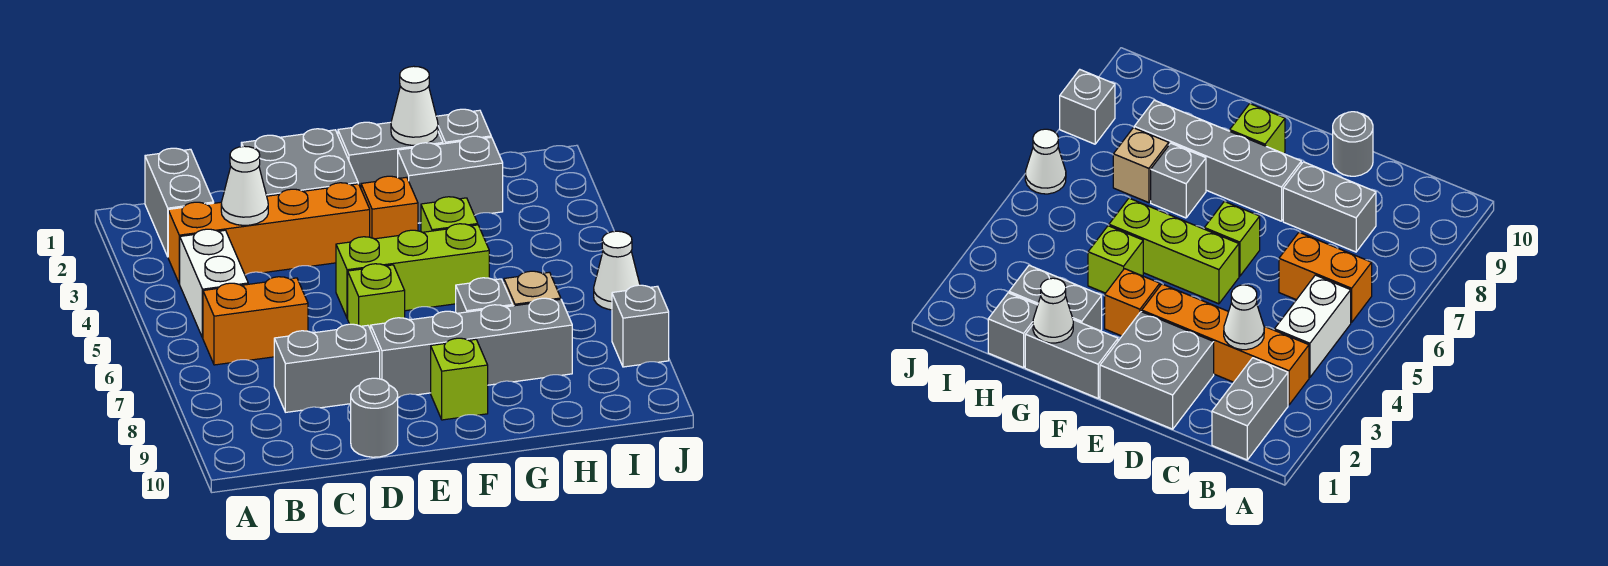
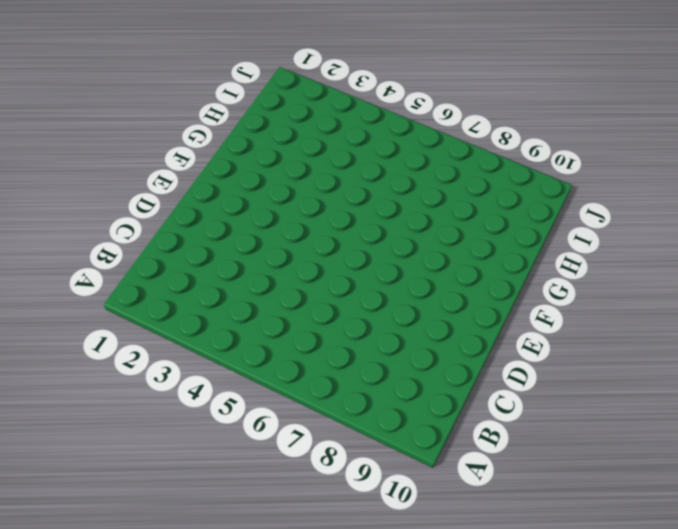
none -> grey brick B1:B2 level 1
none -> orange brick B3:E3 level 1
none -> white brick B4:B5 level 1

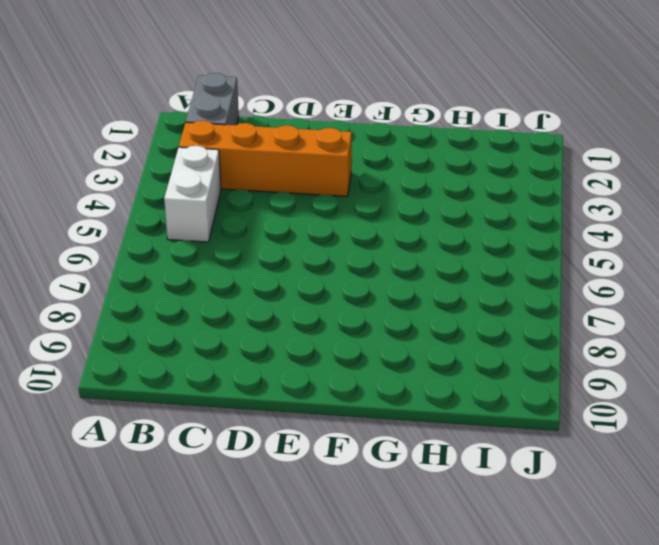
none -> orange brick B6:C6 level 1
none -> grey brick C8:D8 level 1
none -> grey brick D1:E2 level 1

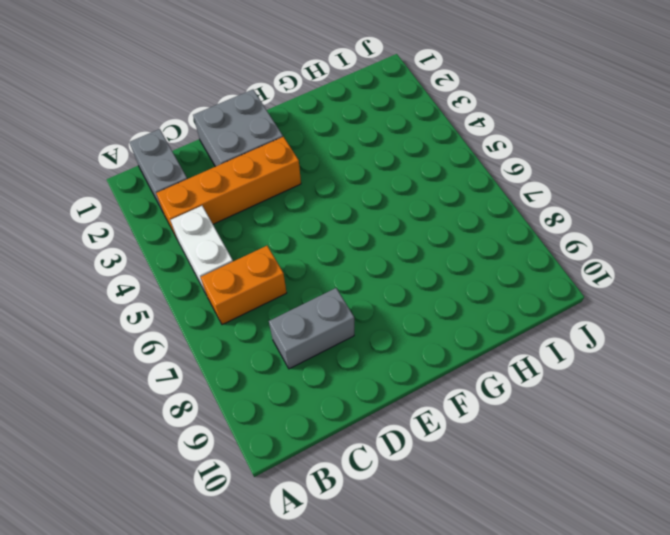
none -> grey round brick D10 level 1
none -> lime brick E5:G5 level 1
none -> lime brick E6 level 1

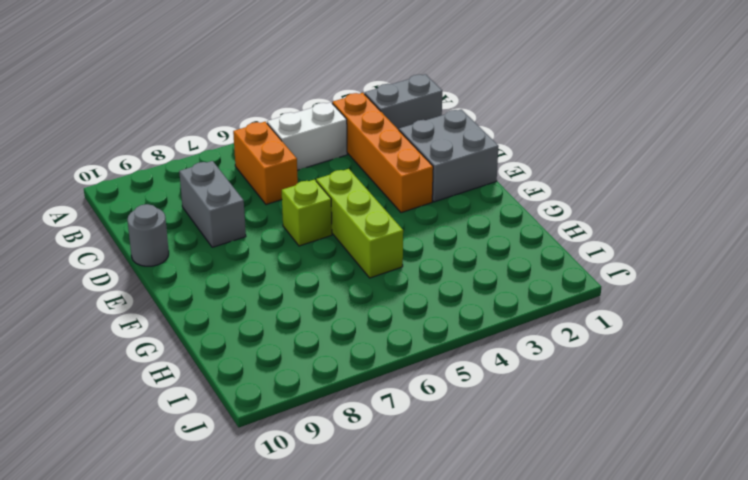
none -> grey brick E8:H8 level 1
none -> grey brick F1:G1 level 1
none -> orange brick F3 level 1

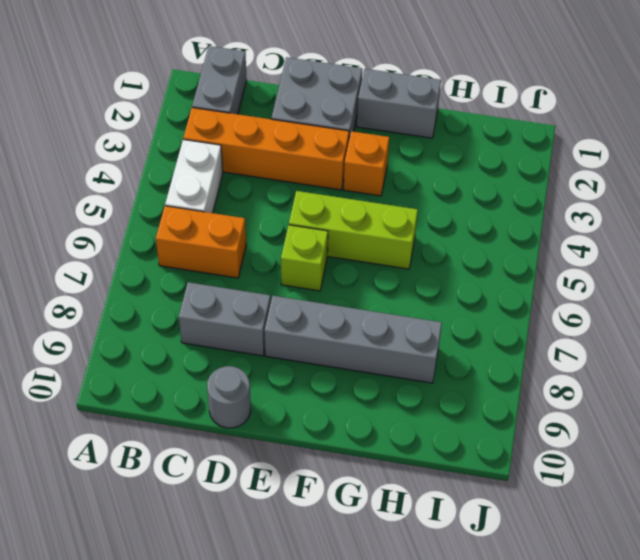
none -> lime brick F9 level 1
none -> grey brick G2:H2 level 1
none -> lime brick G4 level 1

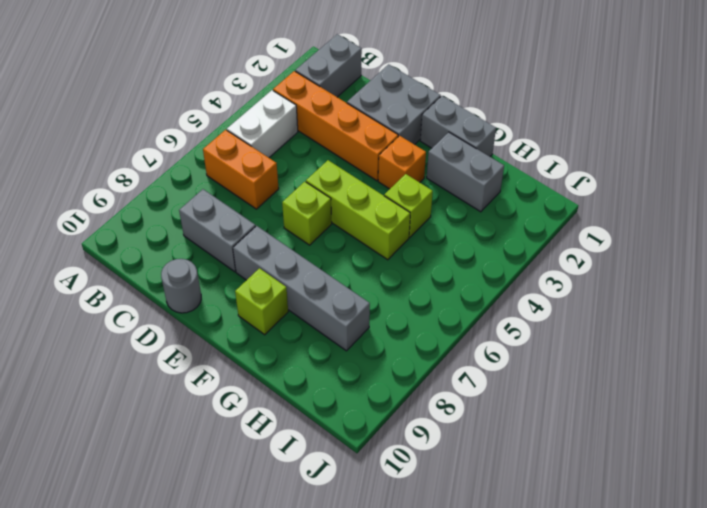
none -> grey brick G7 level 1
none -> grey brick H1 level 1
none -> tan brick H7 level 1

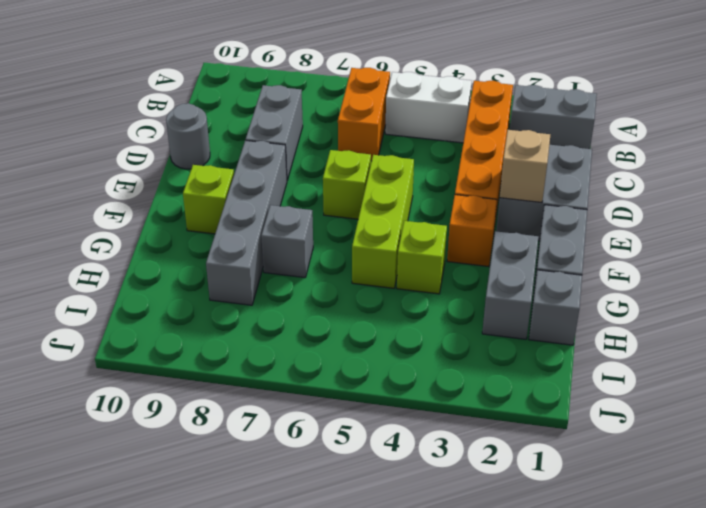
tan brick E2 level 2 -> tan brick H7 level 1
none -> white cone J6 level 1
none -> grey brick J8 level 1
none -> white cone C3 level 2

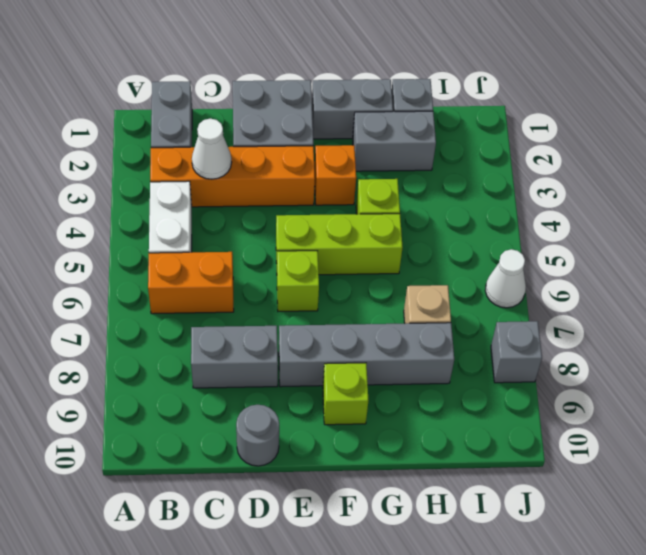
none -> grey brick G7 level 1
none -> white cone G1 level 2

